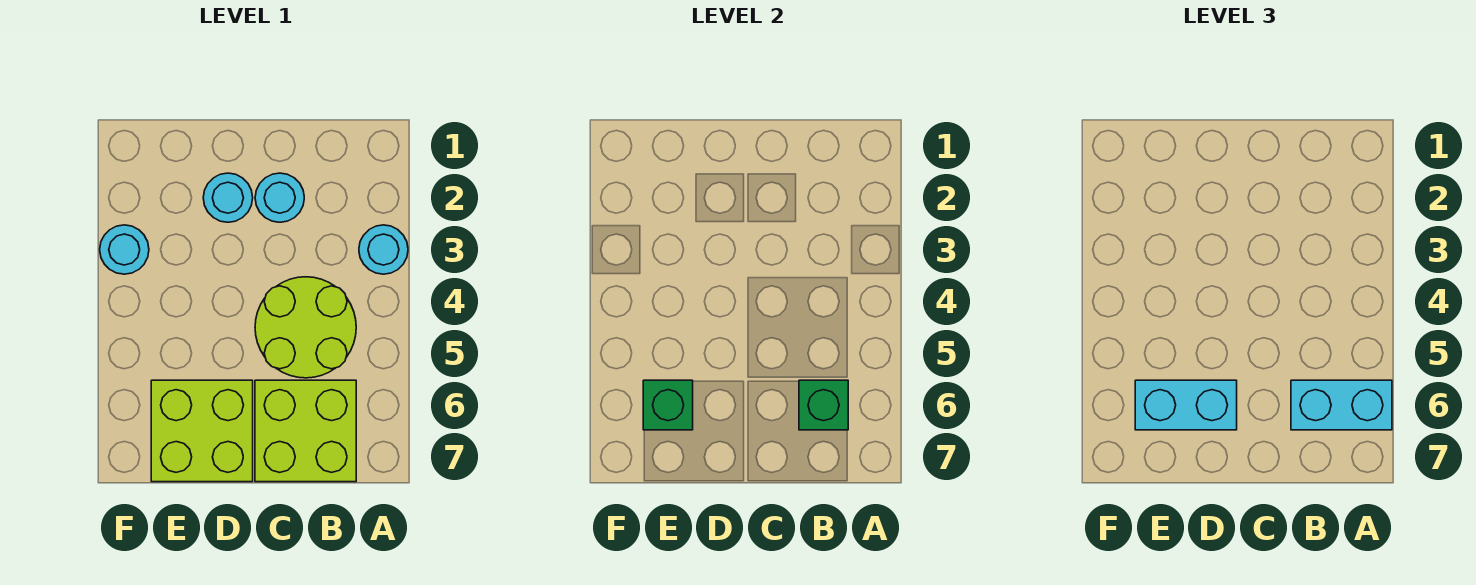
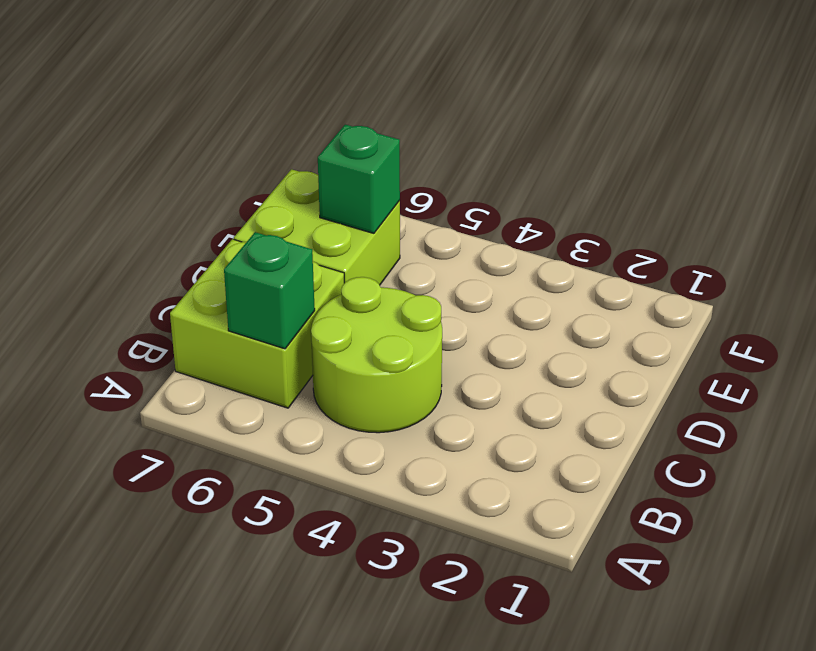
none -> cyan round brick A3 level 1
none -> cyan round brick C2 level 1

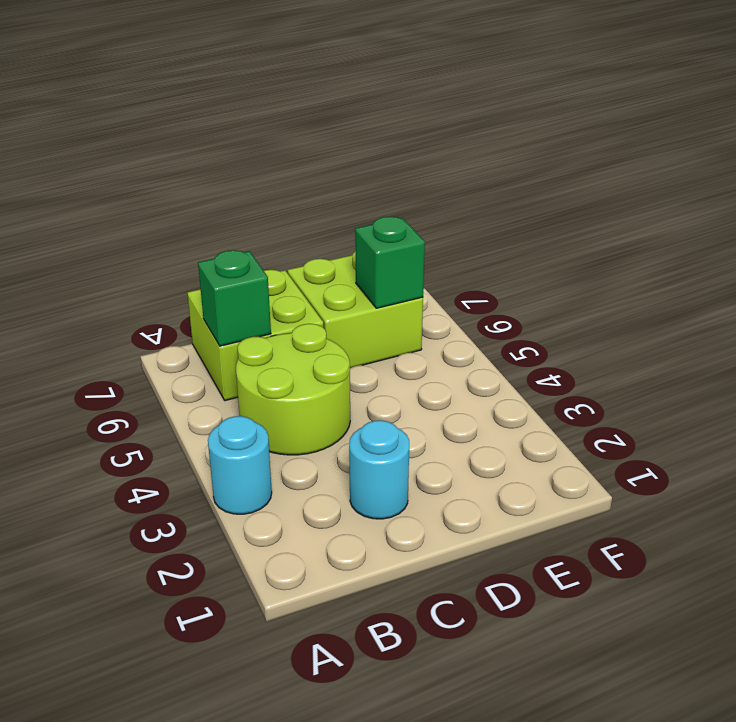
none -> cyan round brick D2 level 1
none -> cyan round brick F3 level 1

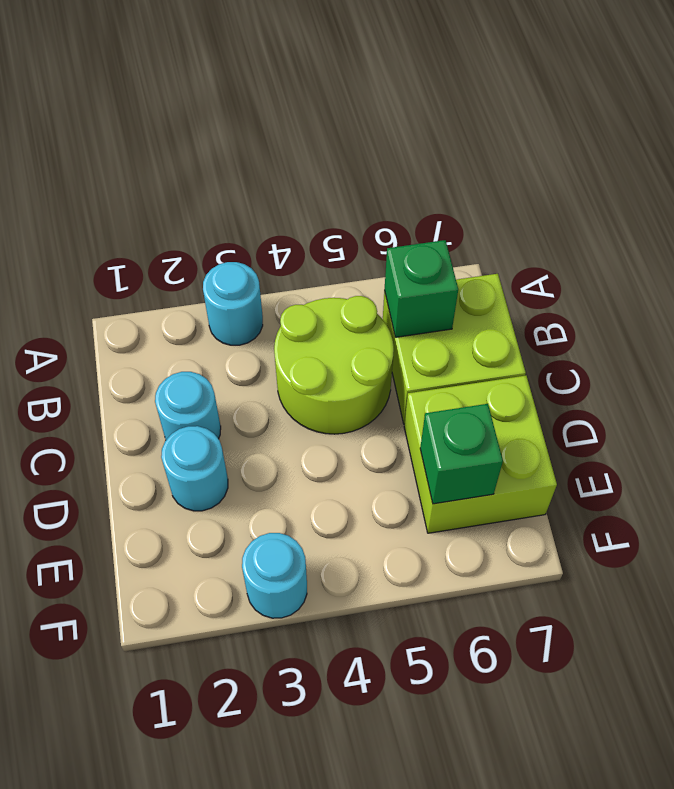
none -> cyan brick A6:B6 level 3
none -> cyan brick D6:E6 level 3

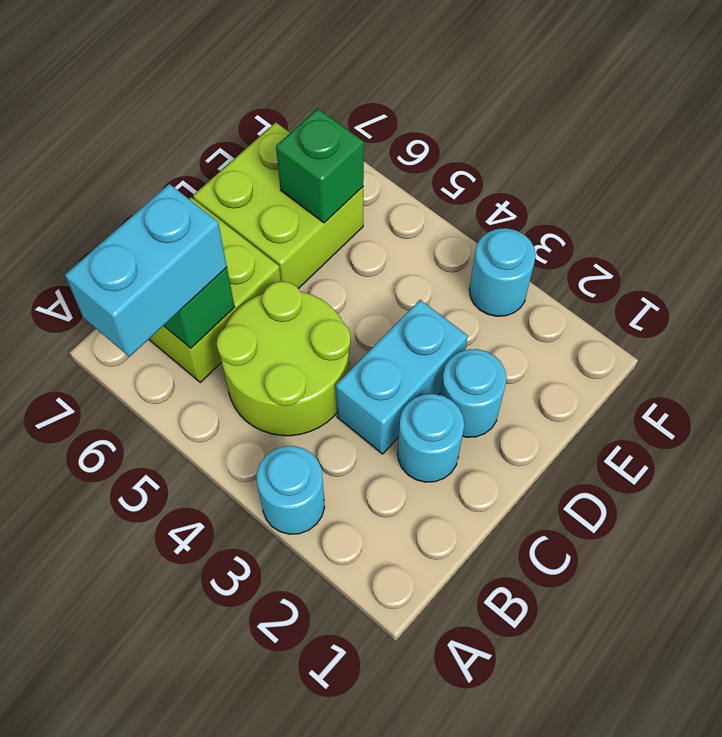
cyan brick C3:D3 level 1 -> cyan brick D6:E6 level 3

